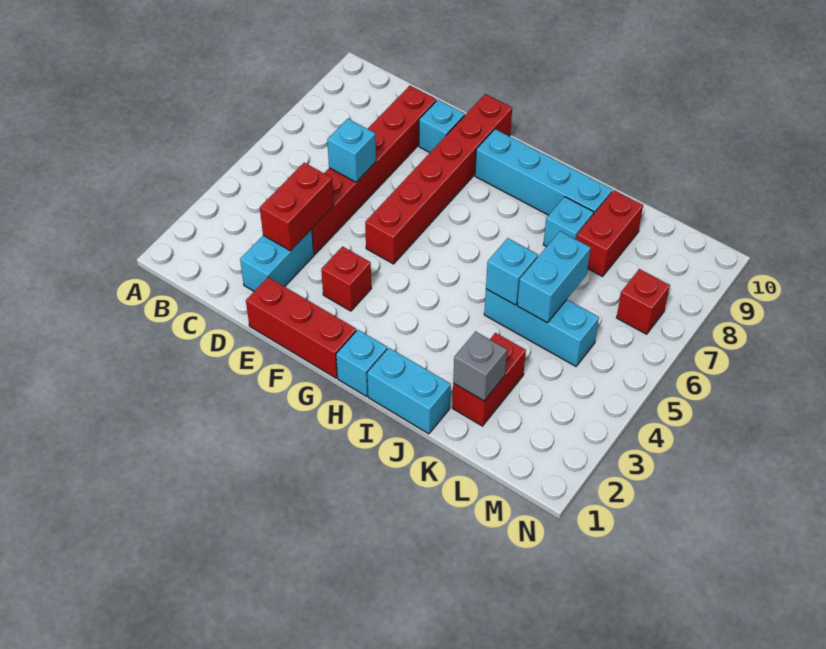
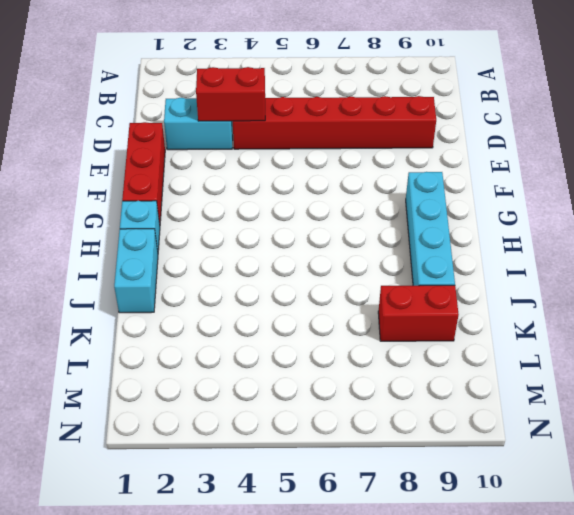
none -> cyan brick E9 level 1
none -> red brick F3 level 1
none -> red brick F5:F10 level 1

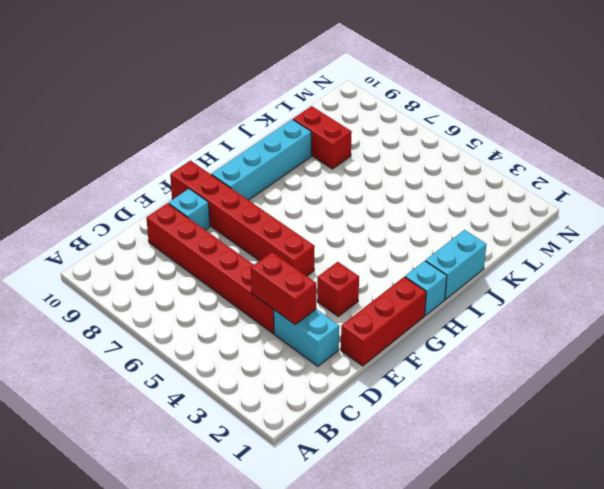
none -> cyan brick J5:L5 level 1
none -> cyan brick J8 level 1
none -> red brick K2:K3 level 1

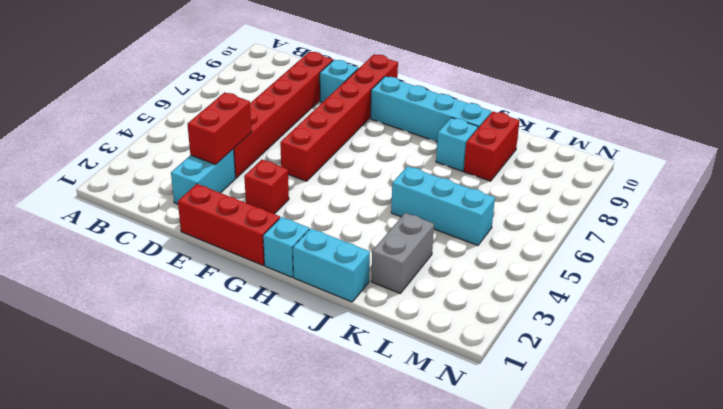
grey brick K2:K3 level 1 -> red brick K2:K3 level 1
none -> red brick M7 level 1
none -> cyan brick D6 level 2
none -> cyan brick J5 level 2

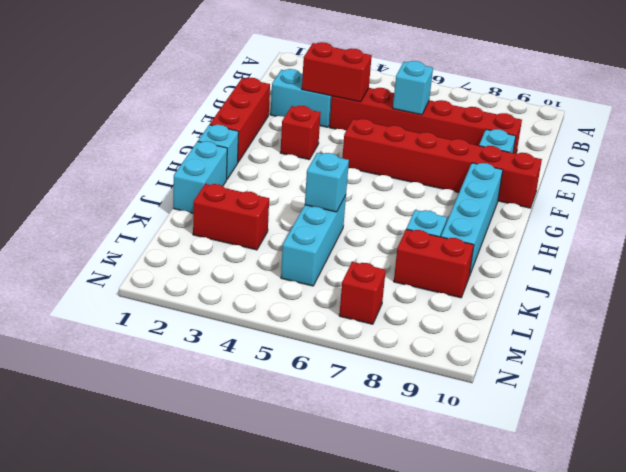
none -> grey brick K2 level 2
none -> cyan brick K5:K6 level 2

